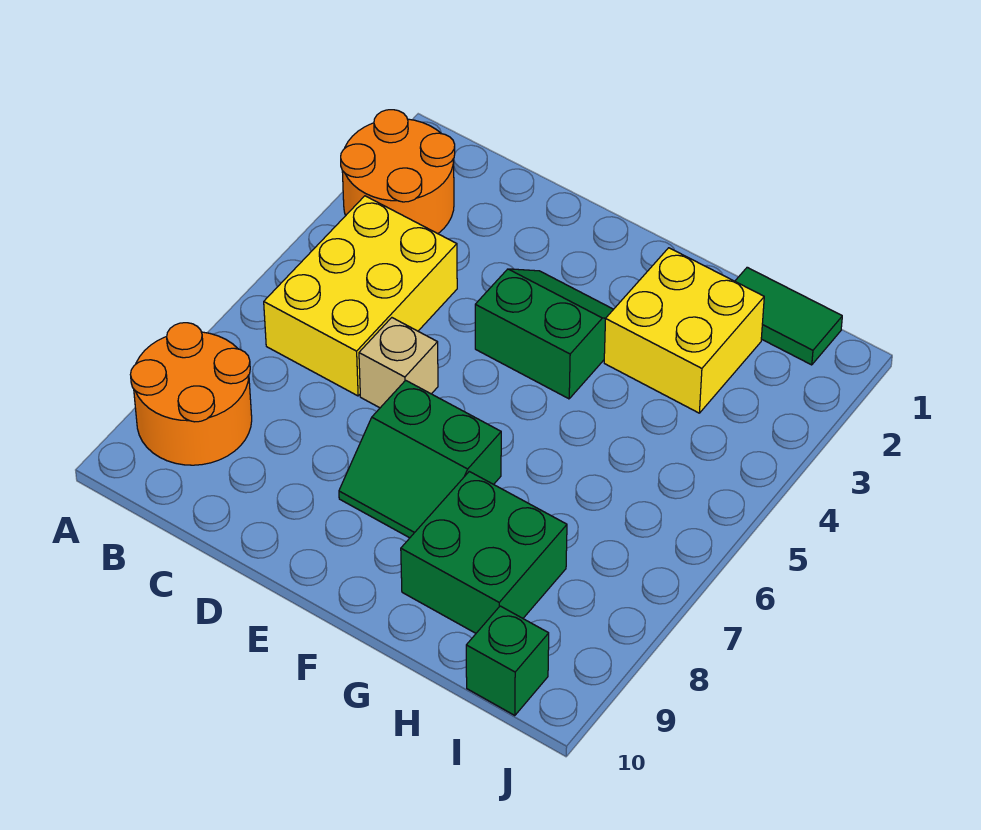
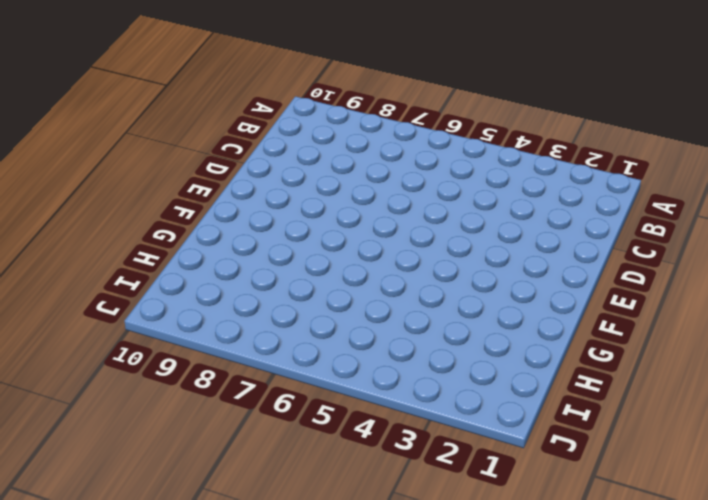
none -> orange round brick A2:B3 level 1
none -> orange round brick A8:B9 level 1

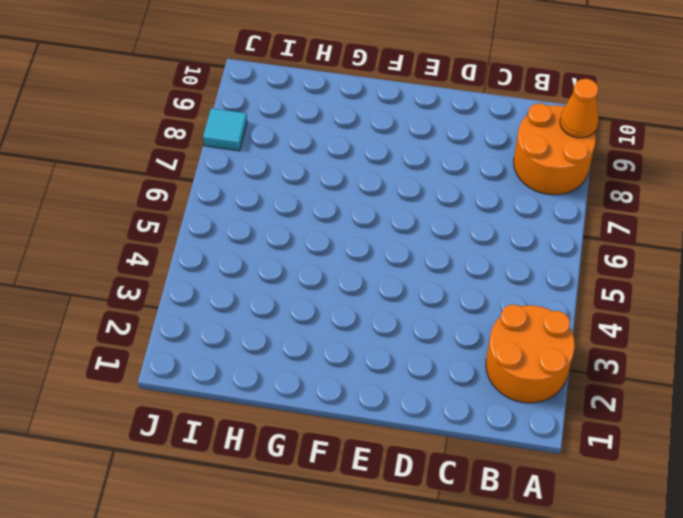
orange cone A9 level 2 -> none
cyan tile J8 level 1 -> none
none -> yellow brick B4:C6 level 1
none -> tan brick D6 level 1

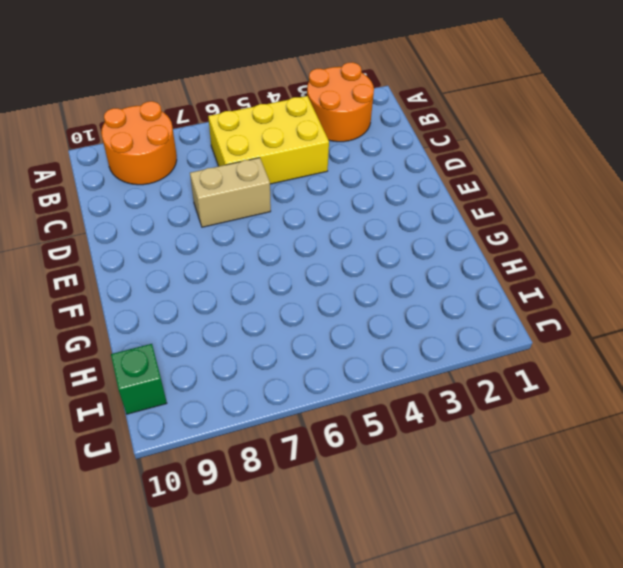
tan brick D6:D7 level 1 -> tan brick D6 level 1
none -> green slope E3:F4 level 1 top 4
none -> green slope E7:F8 level 1 top 7

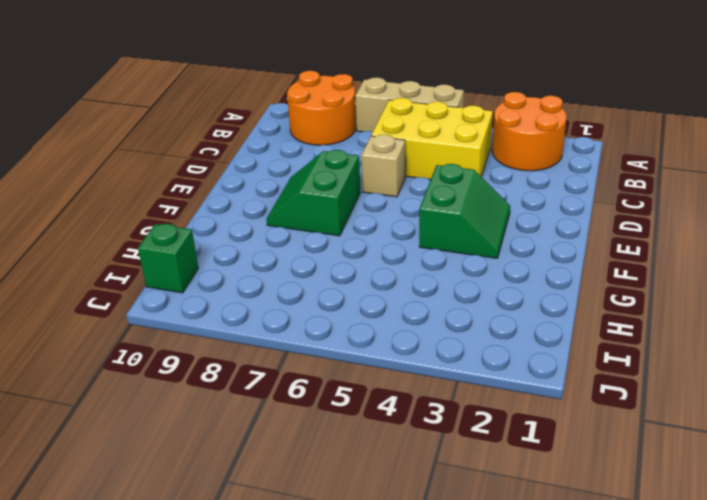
tan brick A5:A7 level 1 -> none
none -> yellow brick G2:H3 level 1
none -> green brick G8:H9 level 1

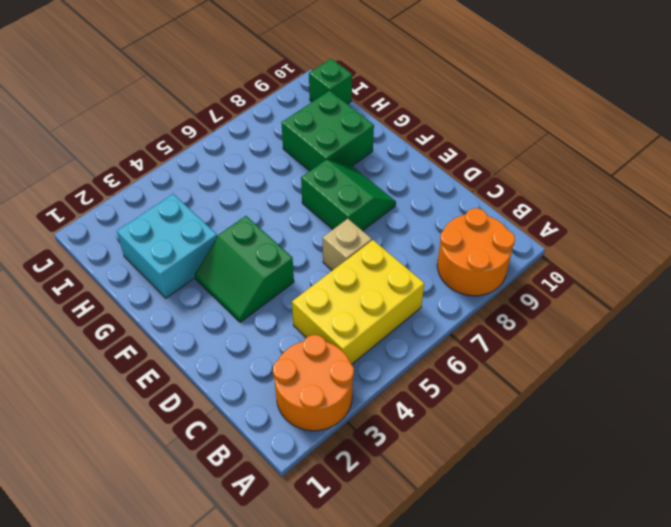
cyan brick G2:H3 level 1 -> yellow brick G2:H3 level 1
none -> green tile H1:I1 level 1

